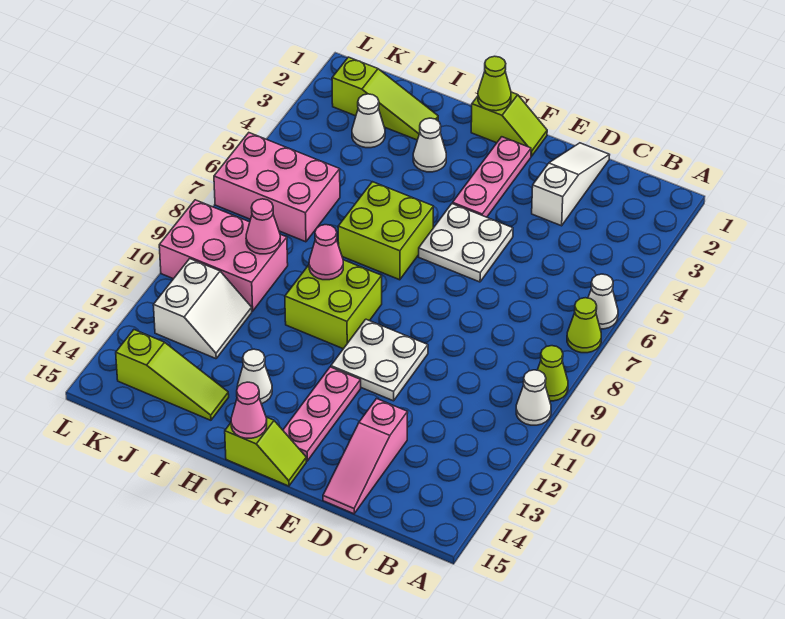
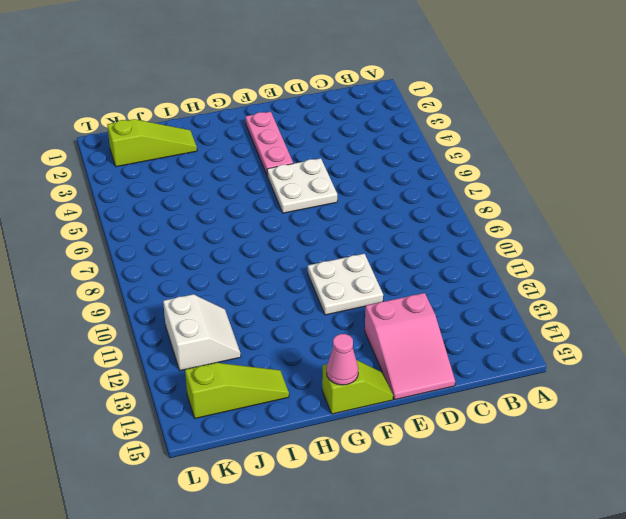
pink slope D13:E15 level 1 top 13 -> pink slope D13:D15 level 1 top 13
none -> white cone A6 level 1
none -> lime cone A7 level 1
none -> lime cone A9 level 1

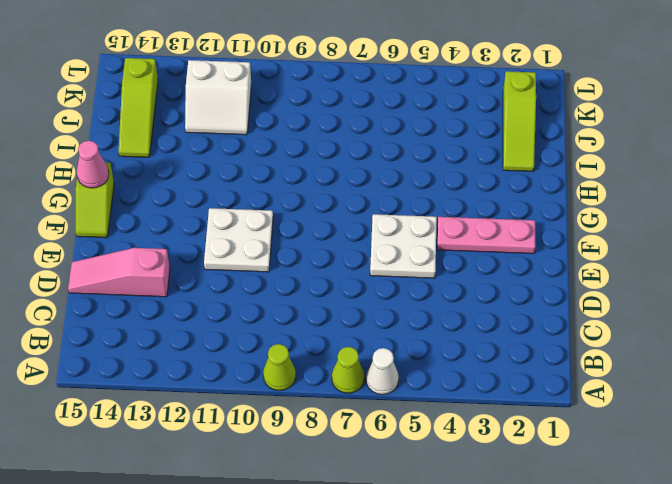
none -> white cone A10 level 1
none -> white slope D1:D3 level 1 top 3
none -> lime slope F1:G1 level 1 top G

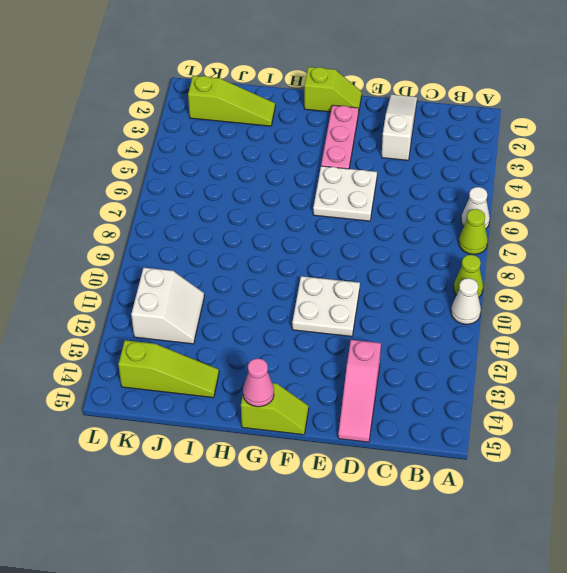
none -> pink plate F12:F14 level 1
none -> lime brick G6:H7 level 1
none -> lime brick G9:H10 level 1

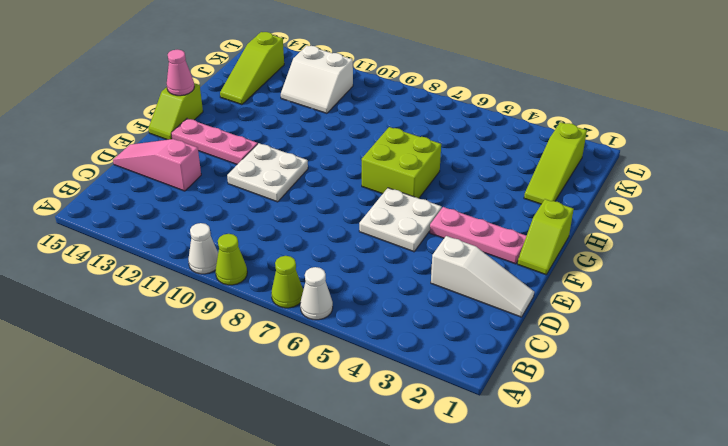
none -> lime brick G9:H10 level 1
none -> white cone H3 level 1
none -> white cone H13 level 1

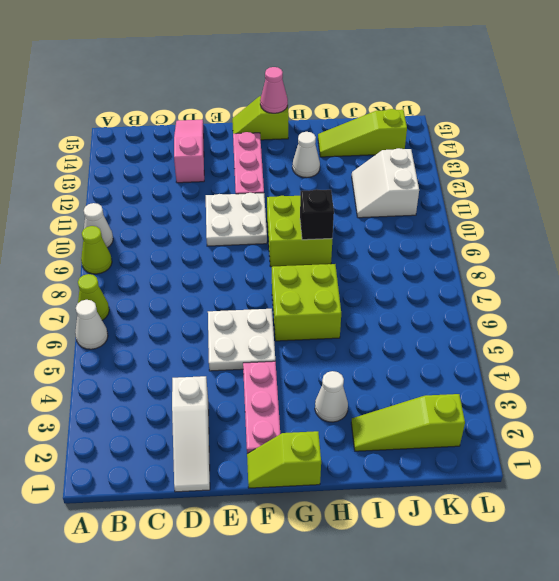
black brick H9 level 2 -> pink cone H9 level 2
none -> white cone J3 level 1
none -> pink brick J6:L7 level 1
none -> pink brick J9:L10 level 1

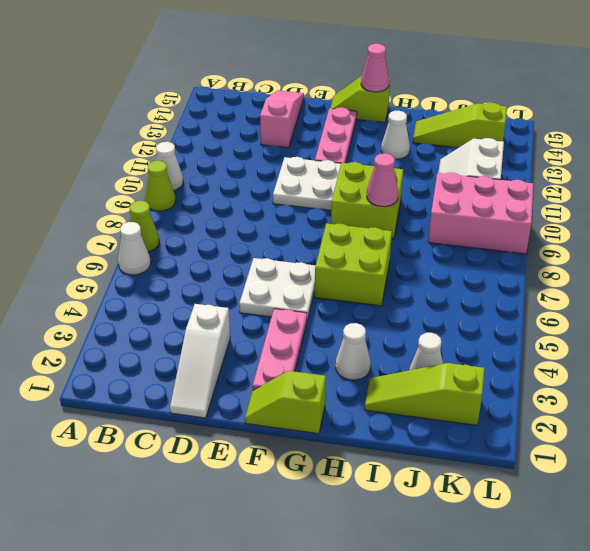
none -> pink brick J6:L7 level 1
none -> lime cone G1 level 2
none -> pink cone J9 level 2

